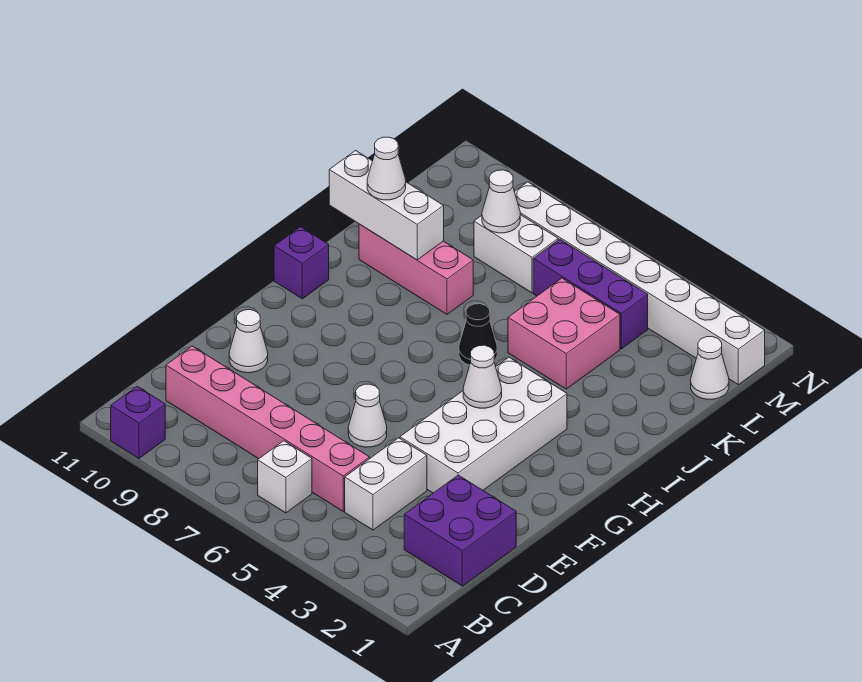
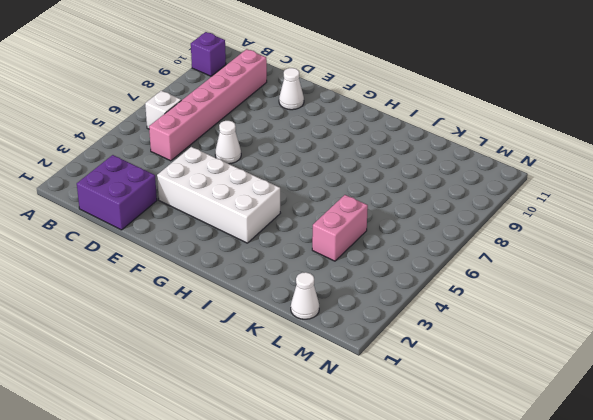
pink brick K4:K5 level 1 -> pink brick J4:K5 level 1
none -> white brick C4:D4 level 1
none -> purple brick H11 level 1
none -> black cone I6 level 1

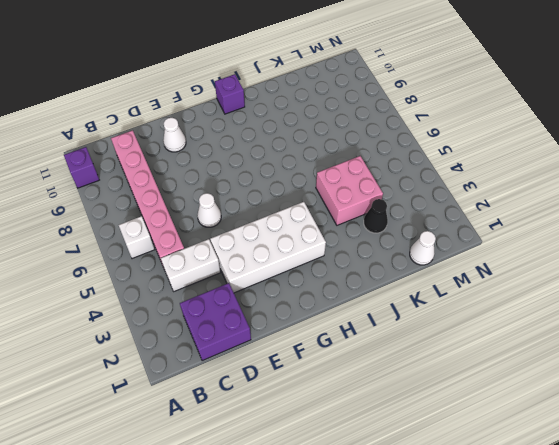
black cone K3 level 1 -> black cone I6 level 1
none -> pink brick J8:J10 level 1
none -> purple brick L4:L6 level 1
none -> white brick L7:L8 level 1

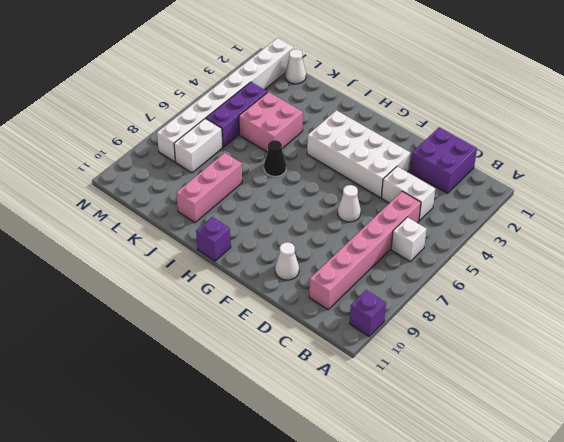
none -> white cone G4 level 2
none -> white brick J9:J11 level 2
none -> white cone L8 level 2

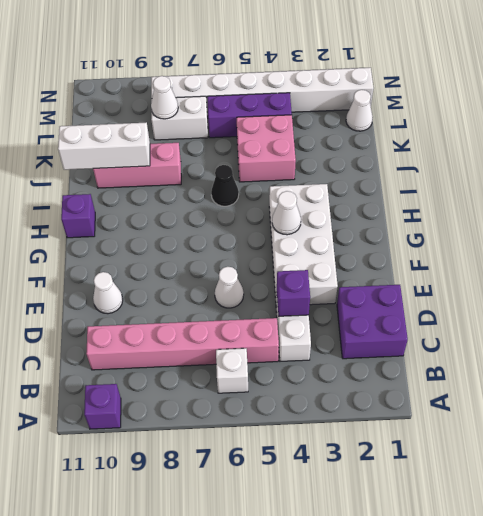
purple brick D4 level 2 -> none
none -> white cone J10 level 3

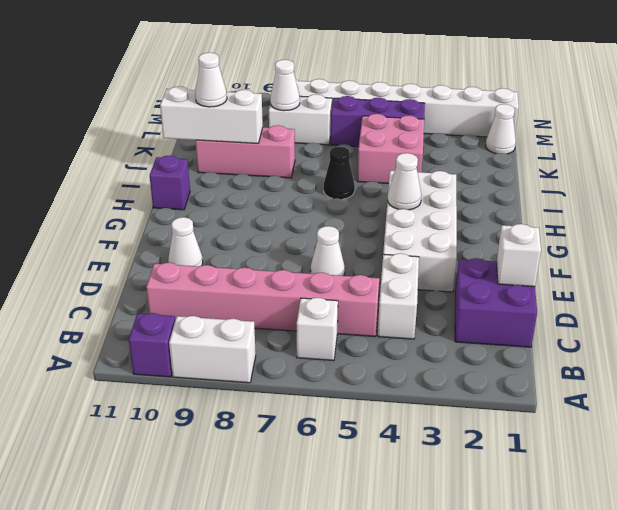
white brick A8:A9 level 1 -> none
white brick D1 level 2 -> none

